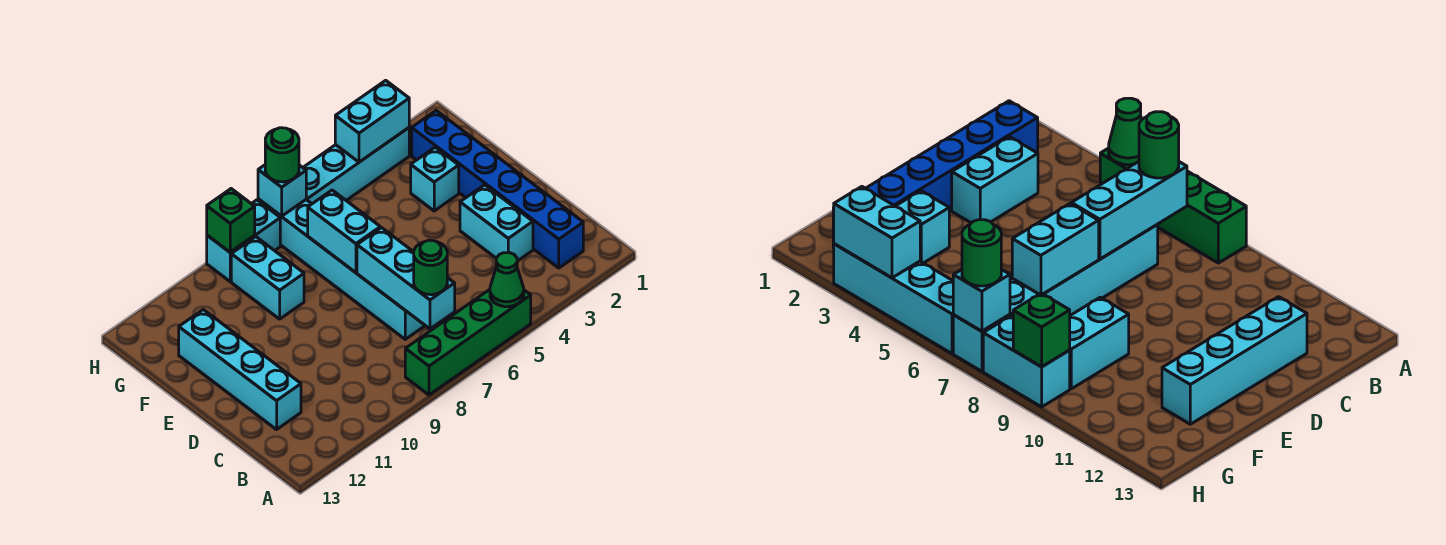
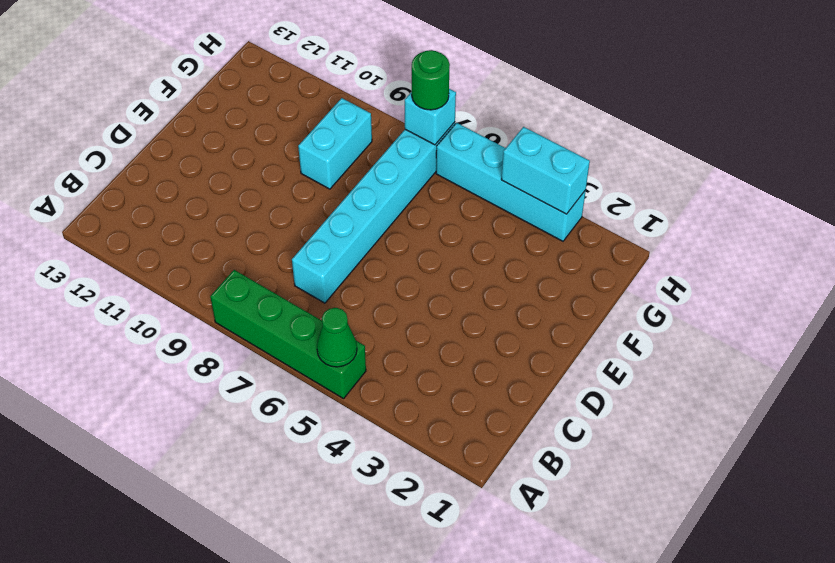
none -> blue brick B2:G2 level 1
none -> cyan brick C3:D3 level 1
none -> cyan brick C12:F12 level 1

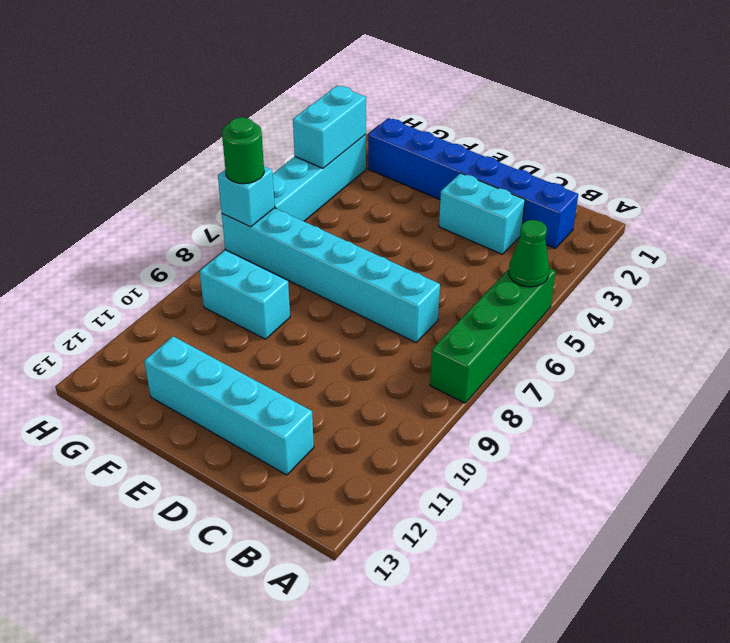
none -> cyan brick F3 level 1
none -> cyan brick H8:H9 level 1
none -> cyan brick B7:D7 level 2

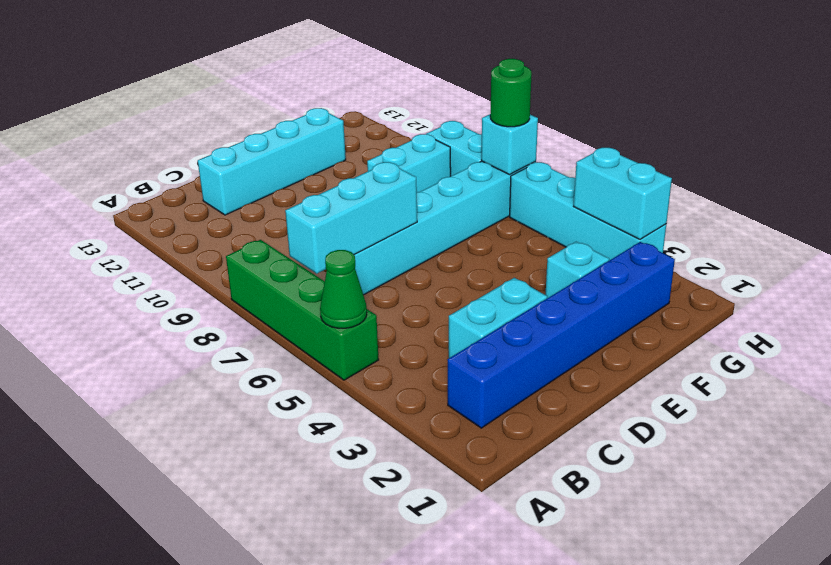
none -> cyan brick E7:F7 level 2
none -> green brick H9 level 2
none -> green round brick B7 level 3

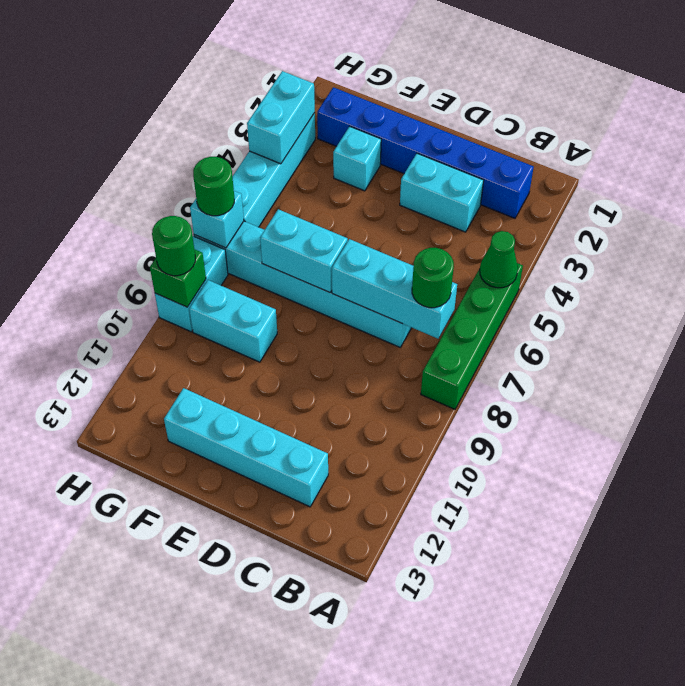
green round brick H9 level 3 -> none

